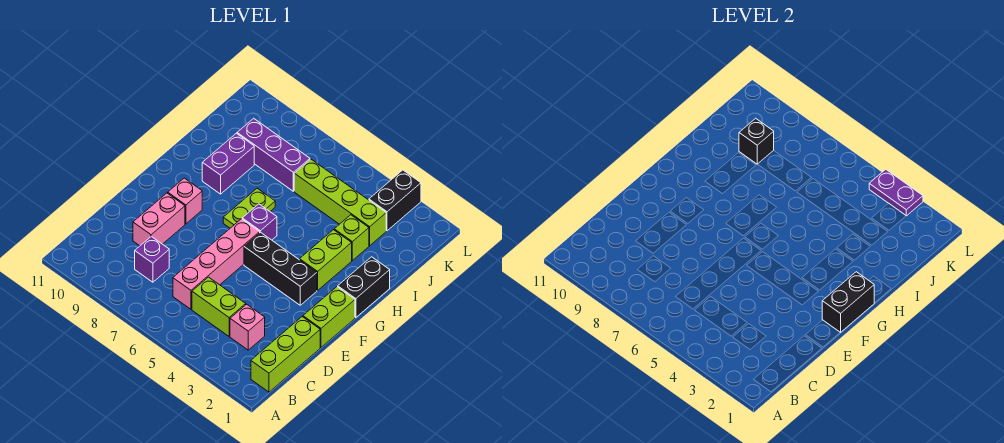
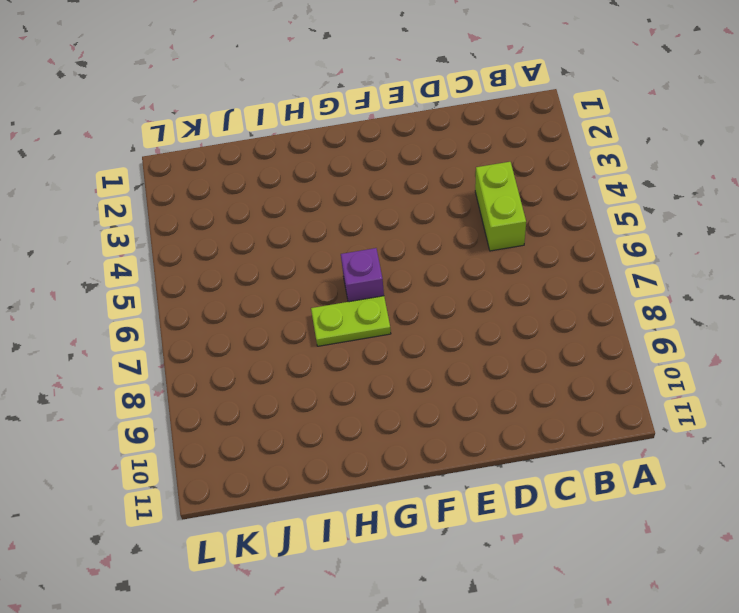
none -> lime brick B1:D1 level 1
none -> pink brick C3 level 1
none -> pink brick C6:F6 level 1

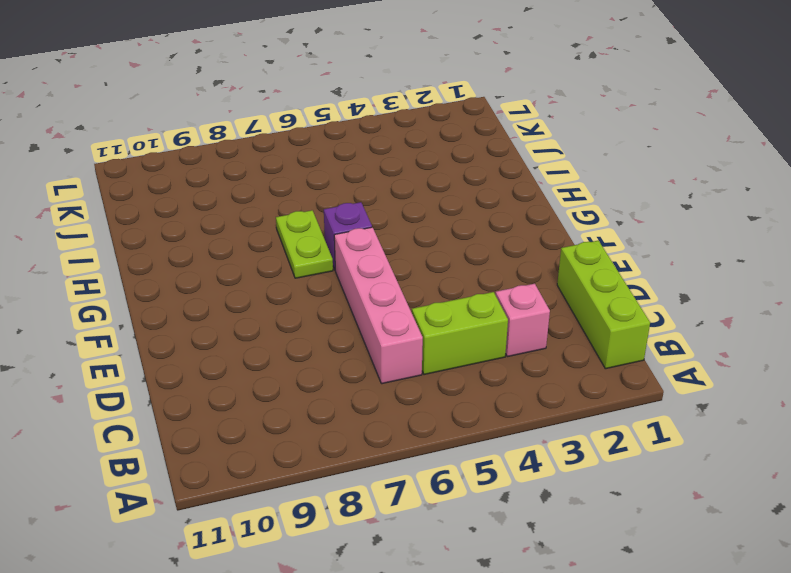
none -> purple brick C8 level 1
none -> pink brick D9:E9 level 1
none -> lime brick E1:F1 level 1

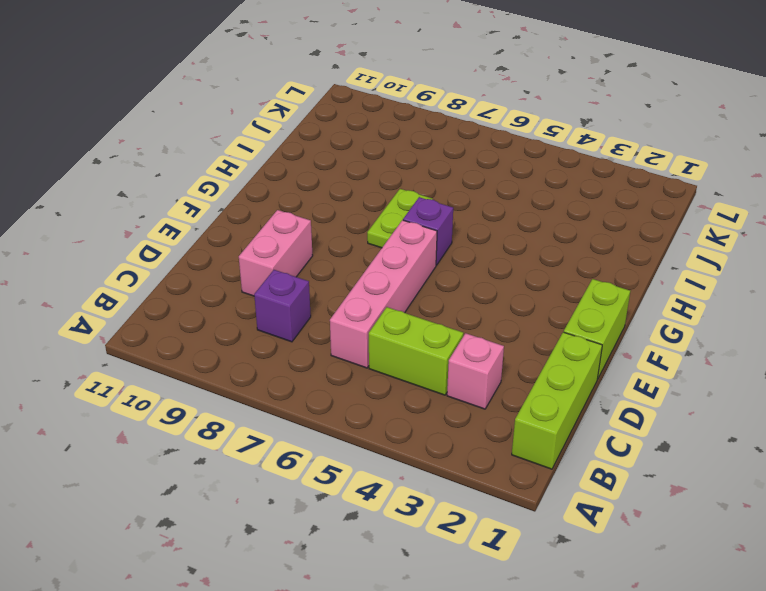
none -> black brick F3:F5 level 1
none -> pink brick F9 level 1
none -> black brick G1:H1 level 1

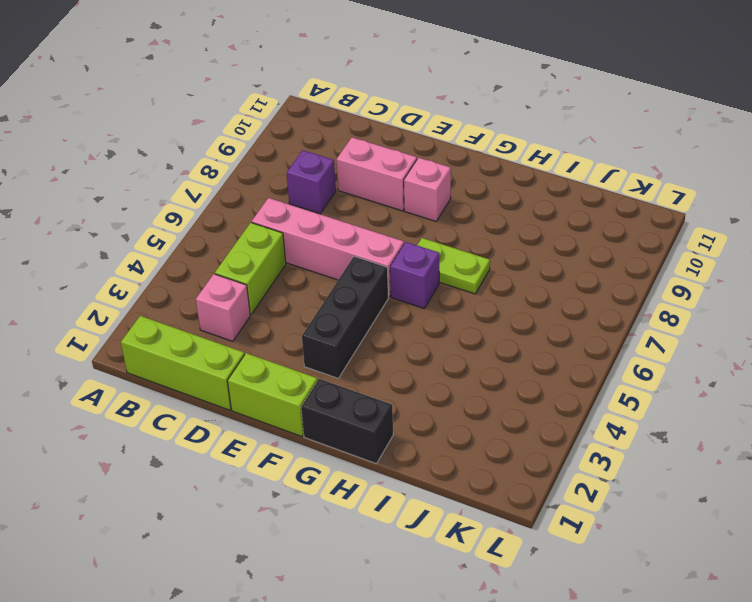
none -> lime brick G3:H3 level 1
none -> purple brick H9:I9 level 1
none -> lime brick I3 level 1

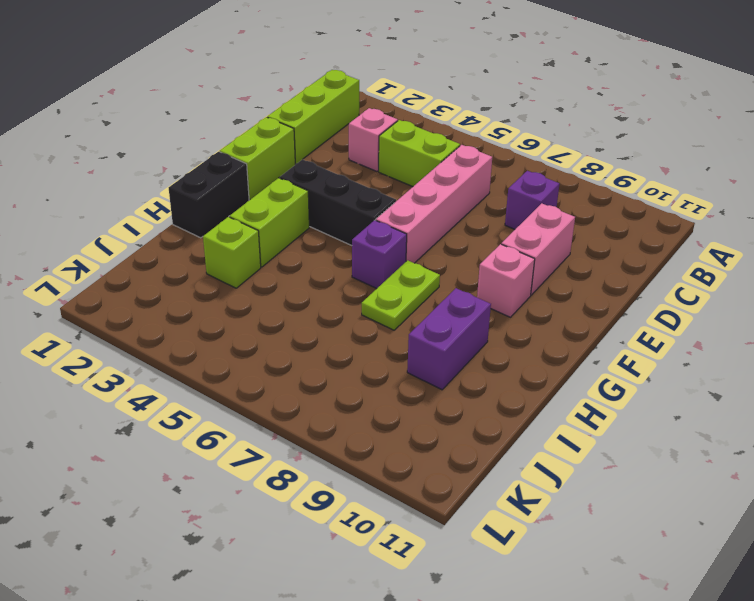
none -> lime brick J3:J6 level 1
none -> purple brick J7:J9 level 1
none -> black brick K3:L3 level 1

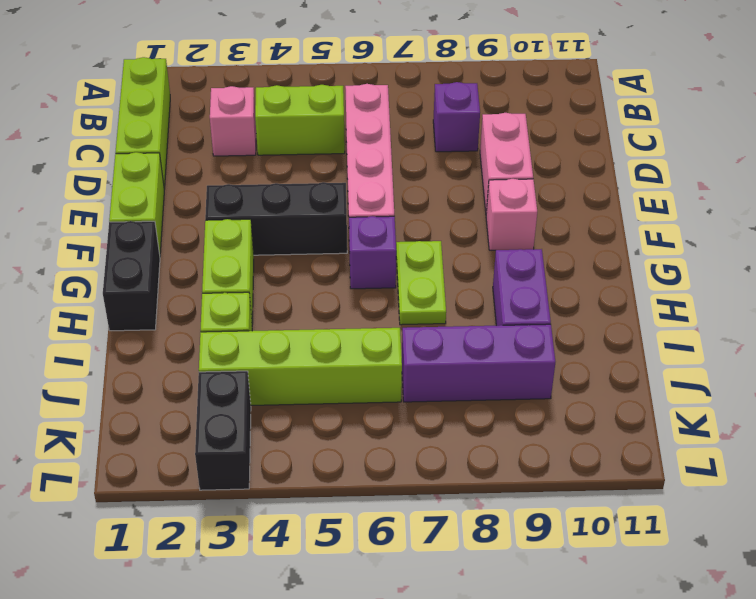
none -> black brick F1:G1 level 2
none -> black brick J9 level 2
none -> purple plate L3:L4 level 2

